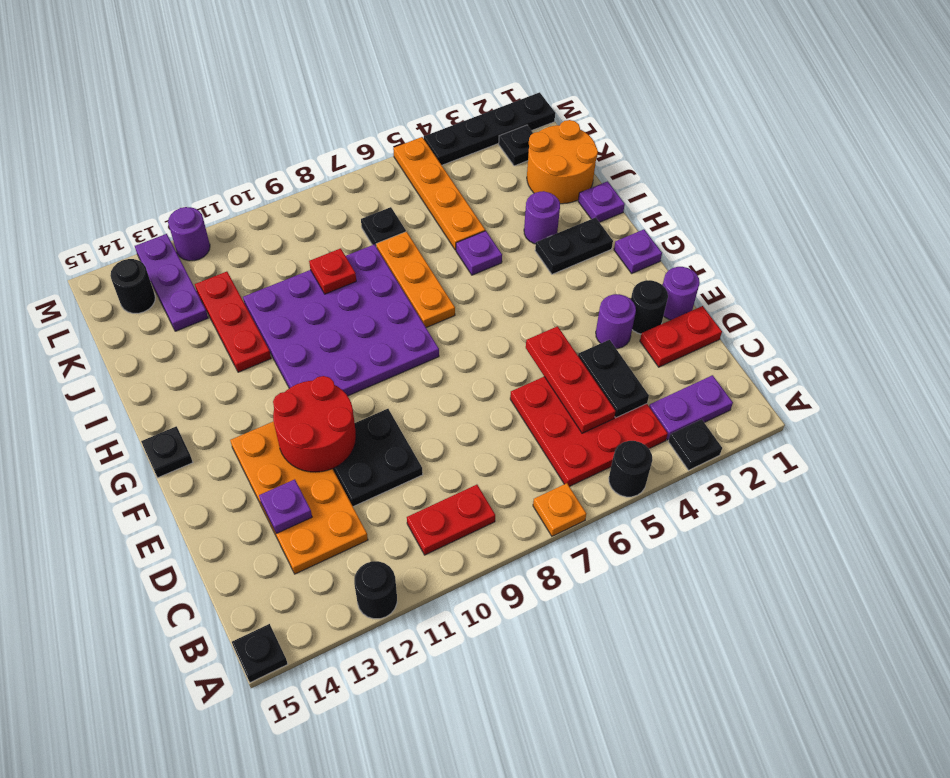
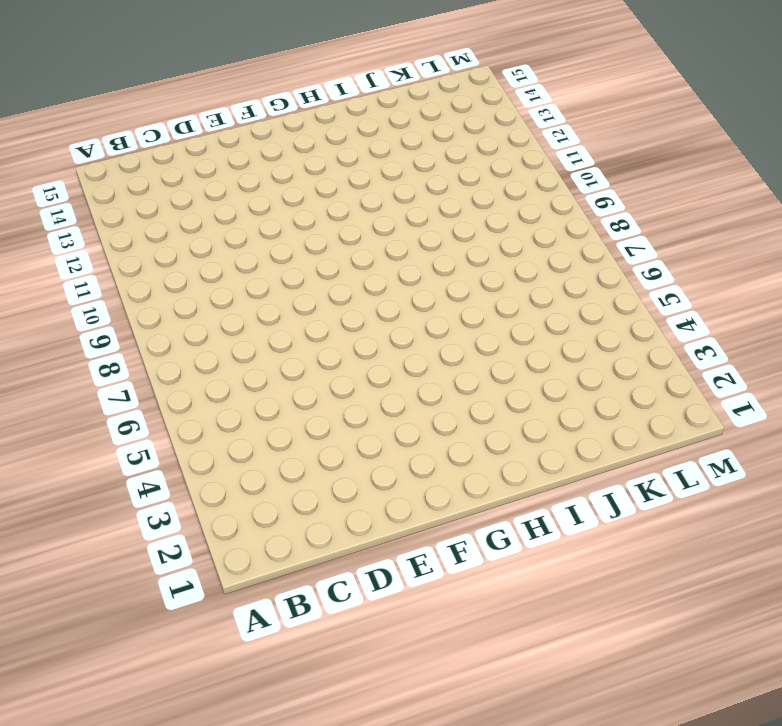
none -> black plate A3 level 1
none -> black round brick A5 level 1
none -> orange plate A7 level 1
none -> black round brick A12 level 1

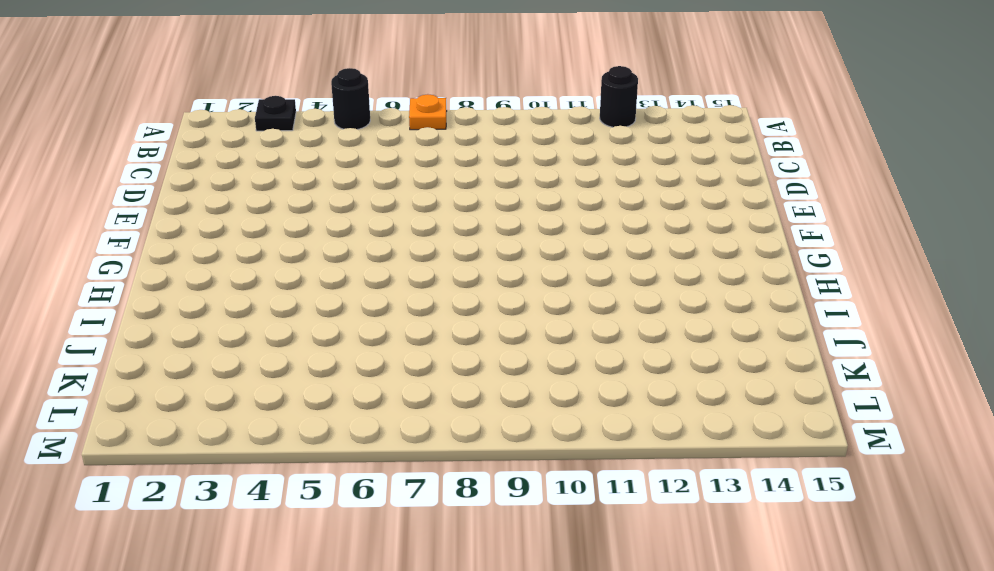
none -> black plate A15 level 1
none -> purple plate B2:B3 level 1
none -> red plate B4:D6 level 1
none -> red plate B9:B10 level 1

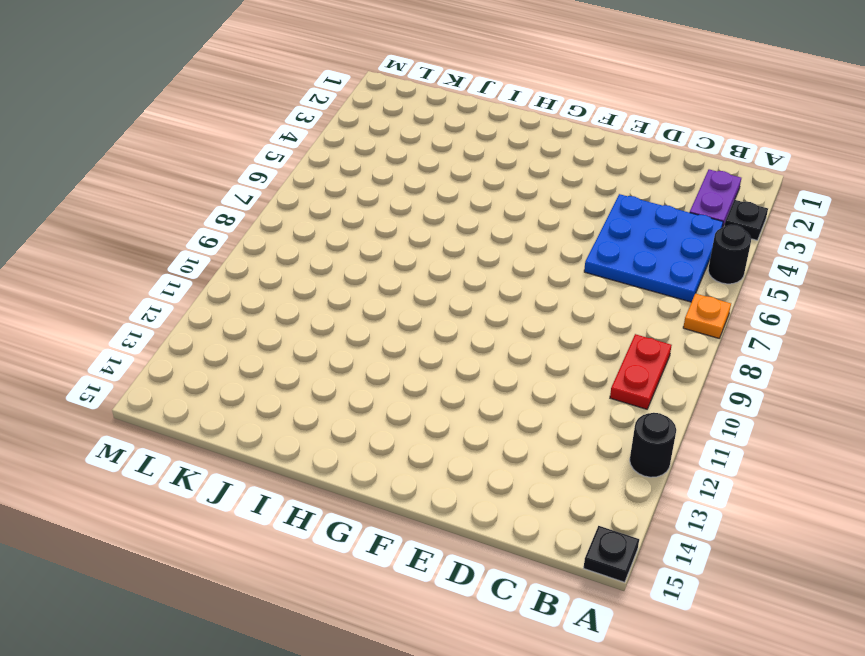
blue plate B4:D6 level 1 -> red plate B4:D6 level 1
none -> orange plate C12:F13 level 1
none -> red plate D1:D2 level 1
none -> black plate D10:E11 level 1
none -> purple round brick E1 level 1

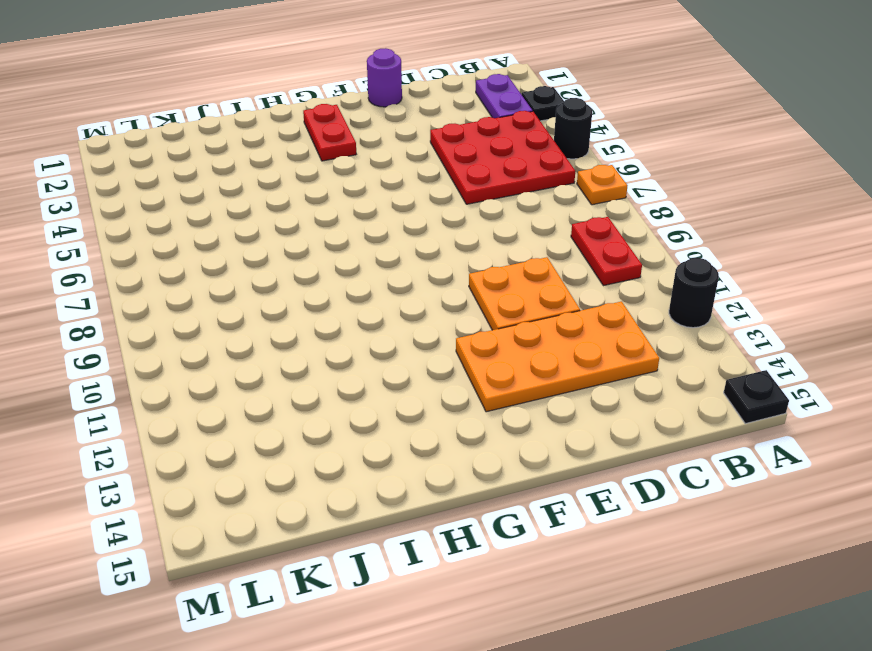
orange plate D10:E11 level 1 -> black plate D10:E11 level 1
red plate G2:G3 level 1 -> red plate D1:D2 level 1
none -> black round brick E2 level 1
none -> purple round brick E3 level 1
none -> purple plate G1 level 1
none -> purple plate G8:J11 level 1

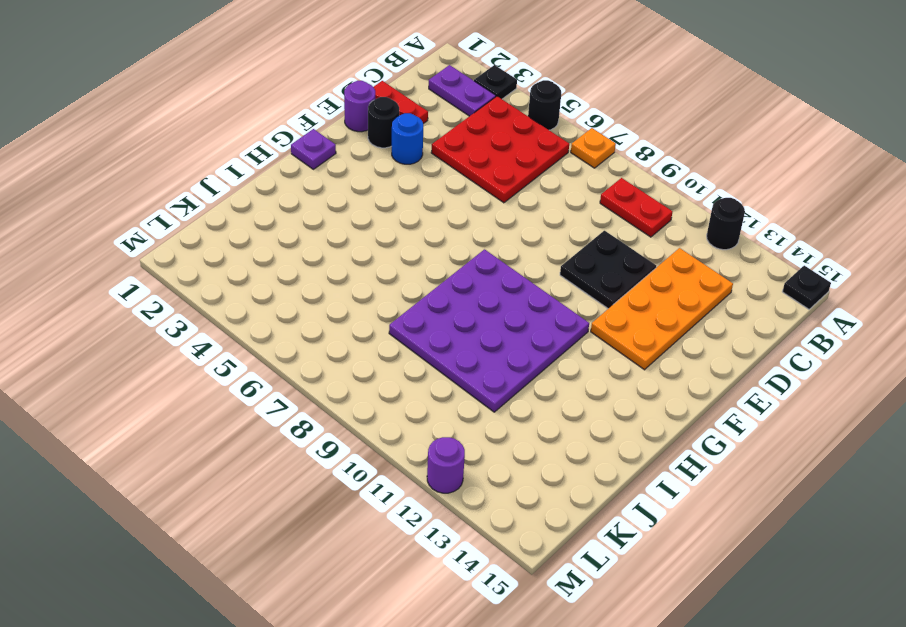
blue round brick E3 level 1 -> purple round brick E3 level 1
none -> black plate G15 level 1
none -> black plate H2:H3 level 1
none -> orange plate H7:J7 level 1
none -> purple plate I1 level 1

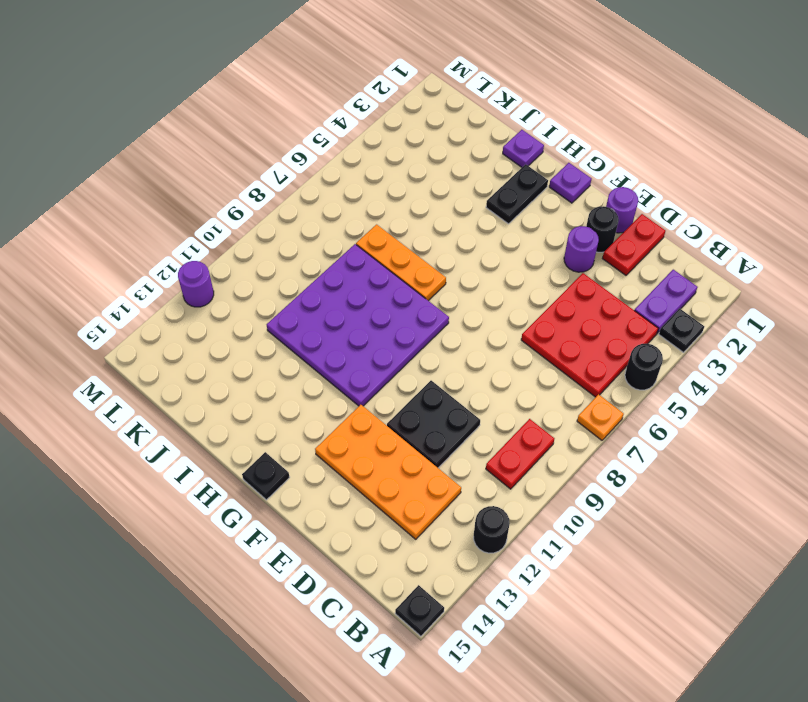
none -> purple round brick I3 level 1
none -> purple plate I5 level 1
none -> red plate I12:K12 level 1
none -> orange round brick J1:K2 level 1

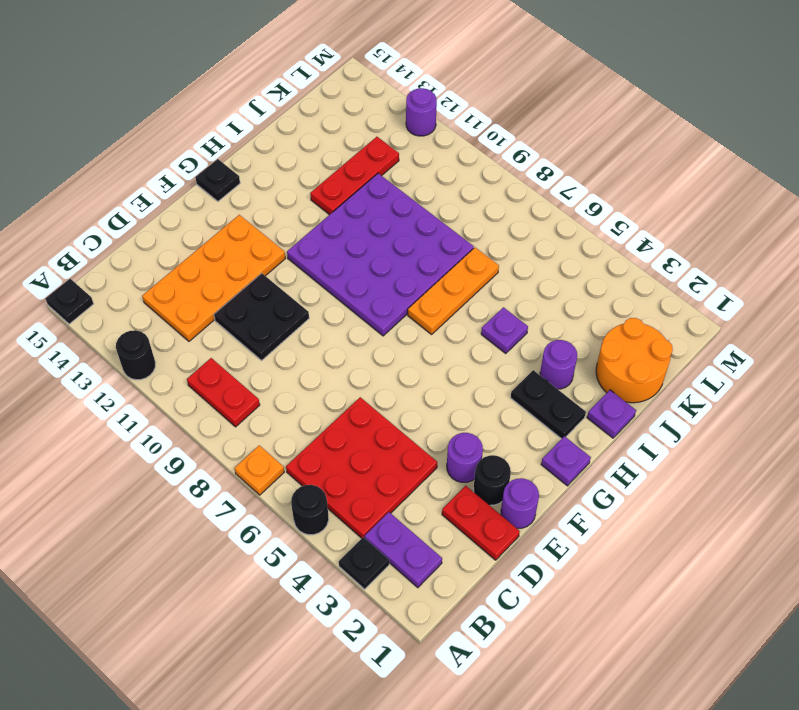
none -> orange plate J5:M5 level 1
none -> black plate K7 level 1
none -> purple plate K13:M13 level 1
none -> black plate L2 level 1

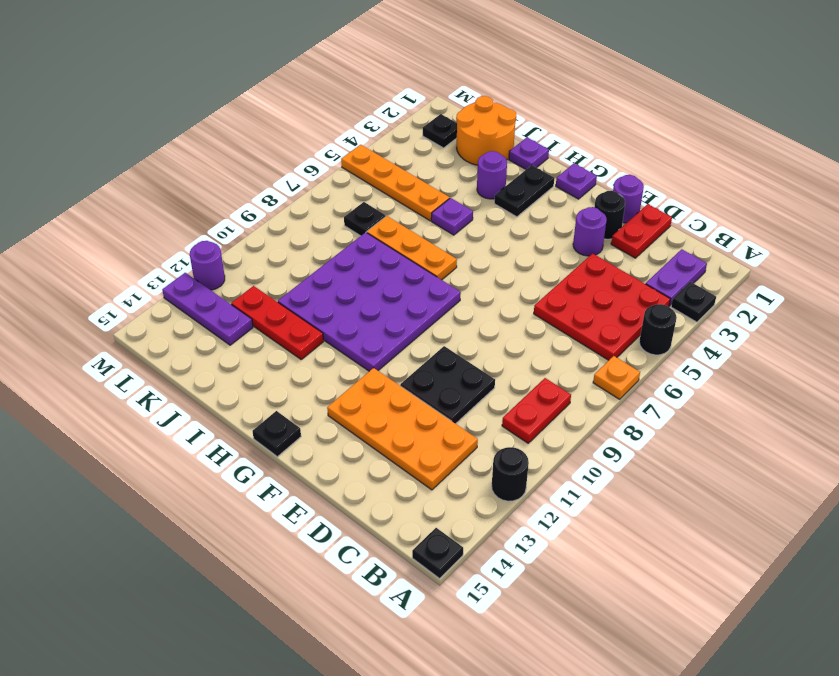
none -> black round brick L14 level 1
none -> black plate M1:M4 level 1
none -> black plate C4:D4 level 2
none -> red plate C5:E5 level 2

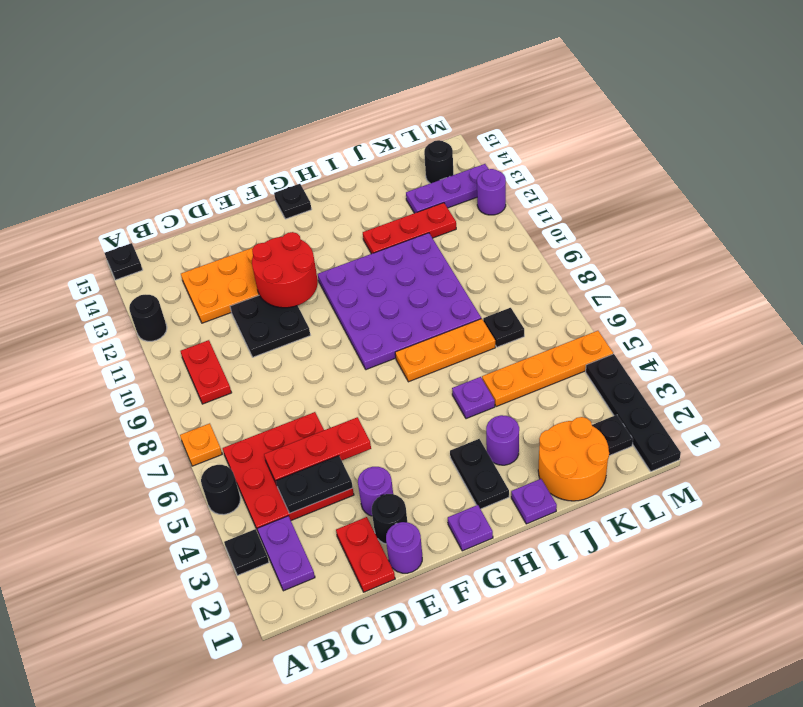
none -> purple plate D13 level 2
none -> red plate J9 level 2

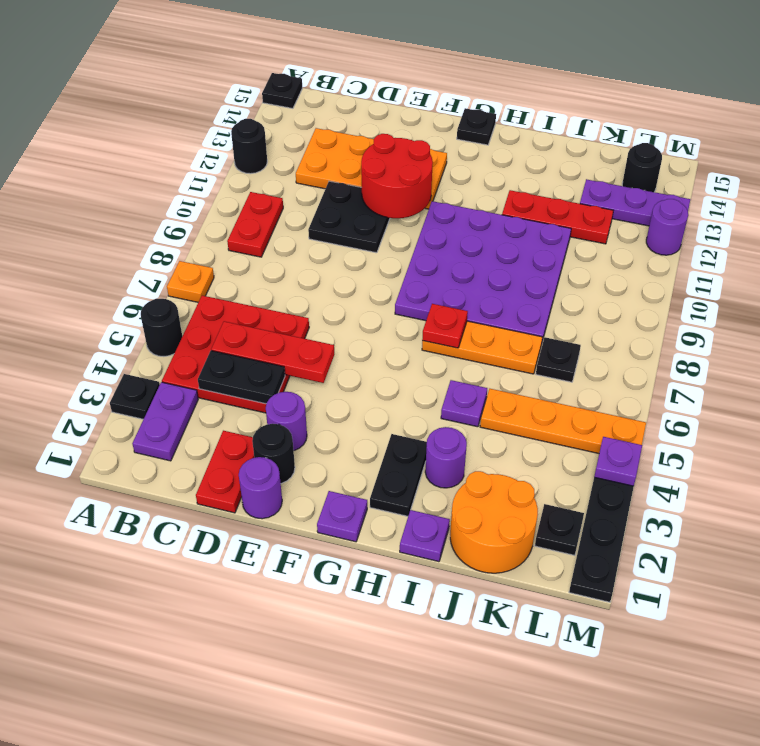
red plate H7 level 2 -> red plate J9 level 2
purple plate M4 level 2 -> purple plate D13 level 2

